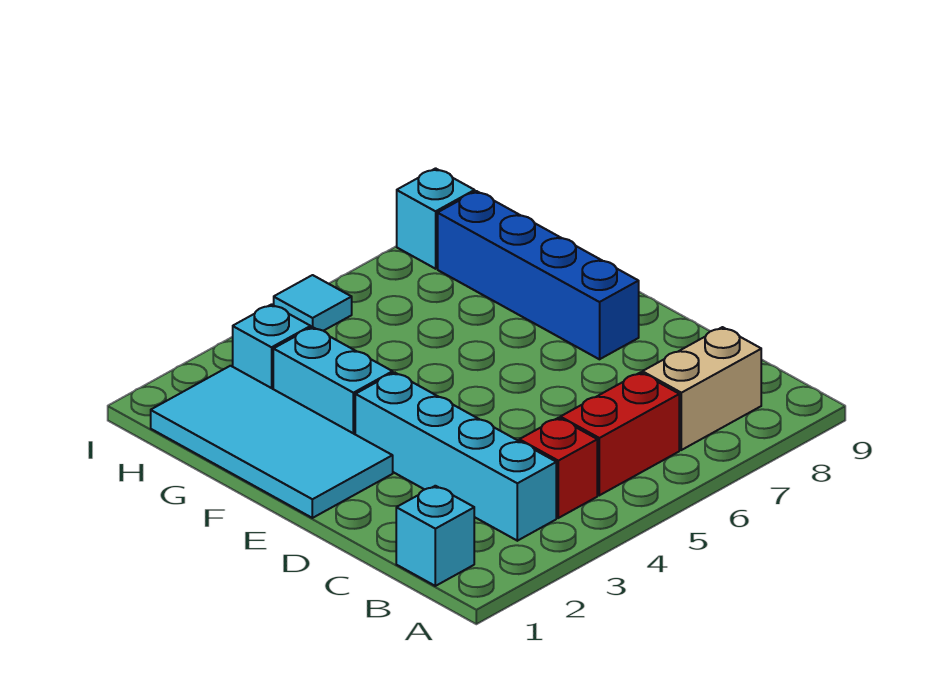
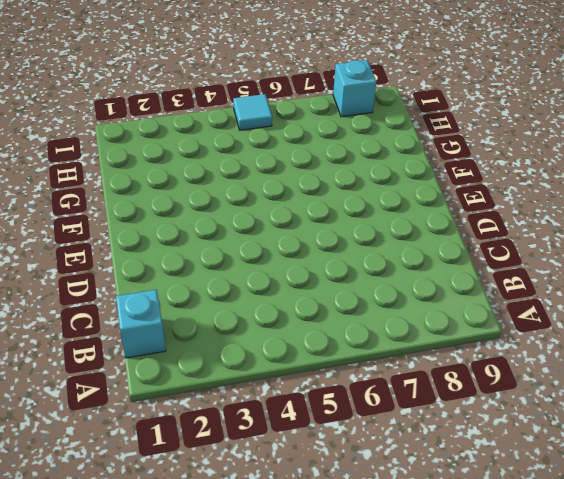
none -> cyan brick B3:E3 level 1
none -> red brick B4 level 1

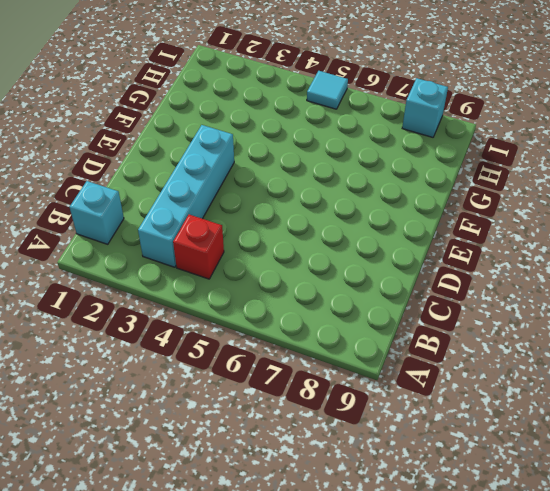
none -> red brick B5:B6 level 1
none -> tan brick B7:B8 level 1

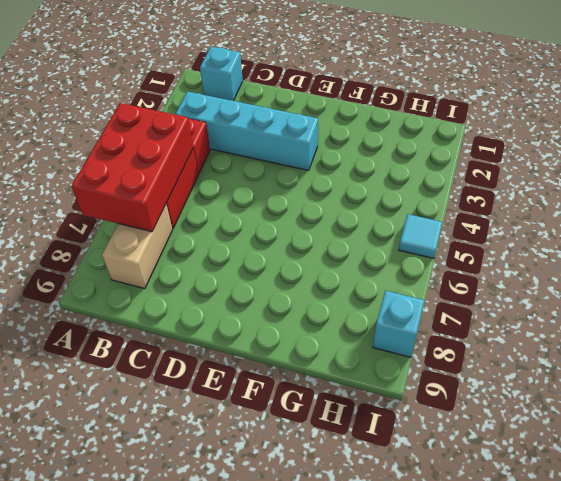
red brick A5:B7 level 2 -> none
none -> cyan tile E1:H2 level 1
none -> blue brick E8:H8 level 1

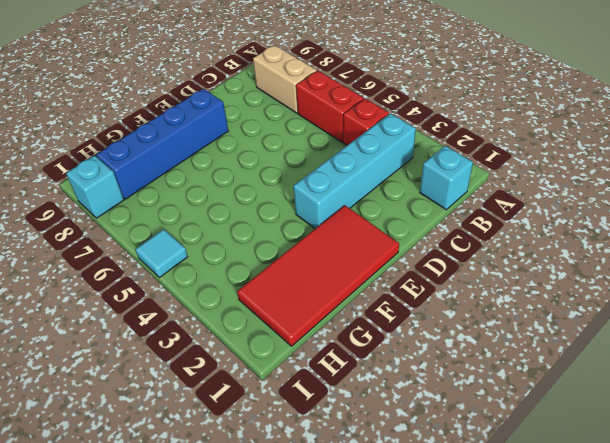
red tile E1:H2 level 1 -> cyan tile E1:H2 level 1
none -> cyan brick F3:G3 level 1
none -> cyan brick H3 level 1

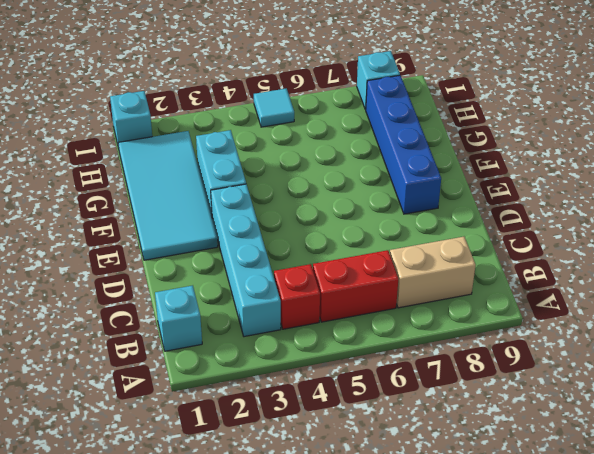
cyan brick I1 level 1 -> cyan brick H3 level 1

